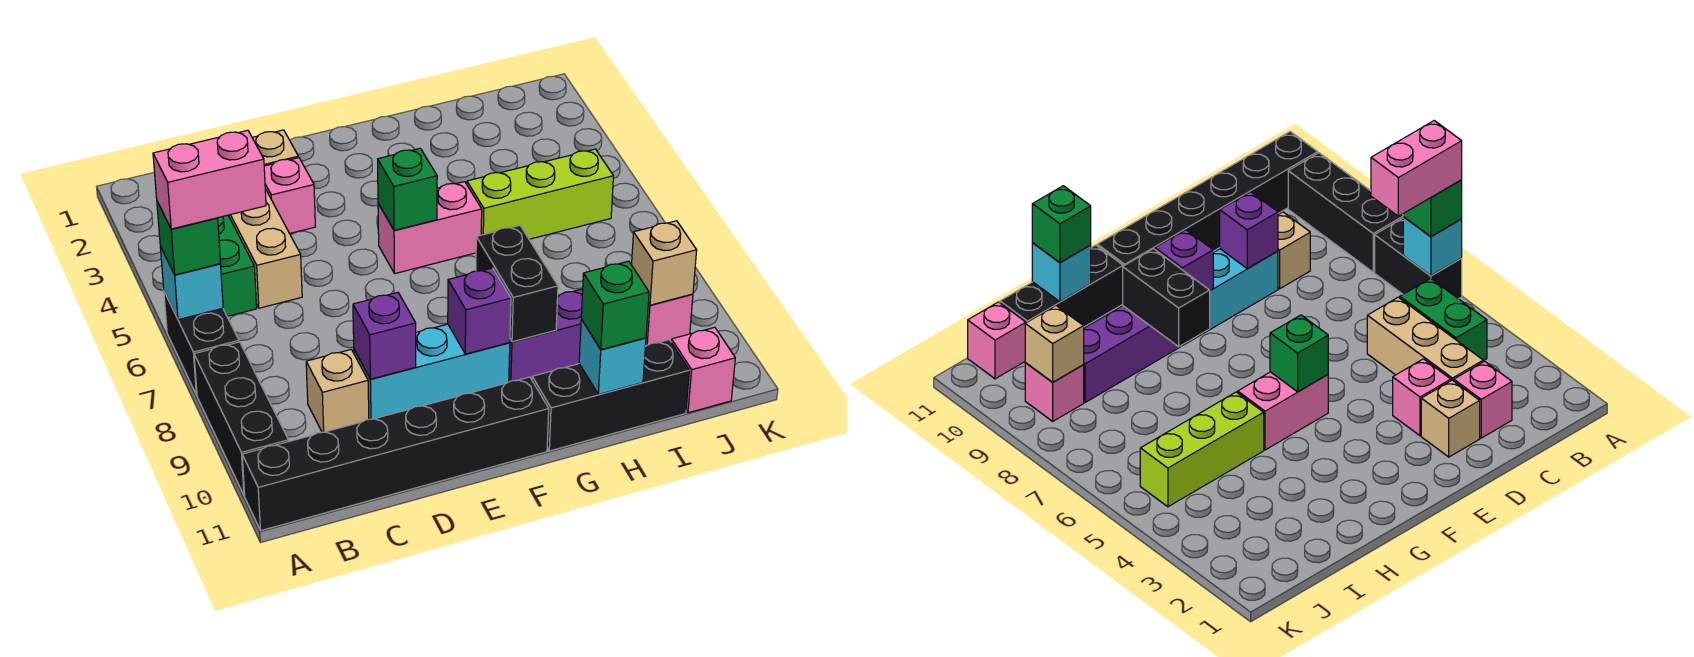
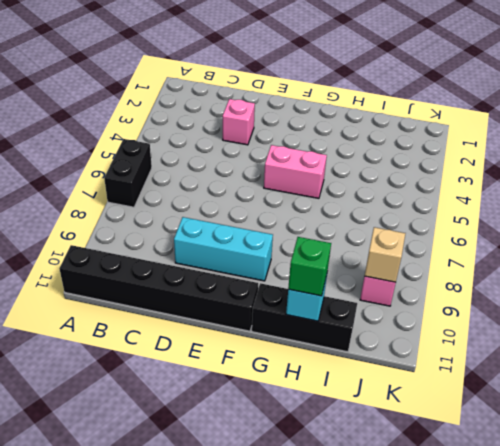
none -> black brick A8:A10 level 1
none -> green brick B4:B5 level 1
none -> pink brick C2 level 1

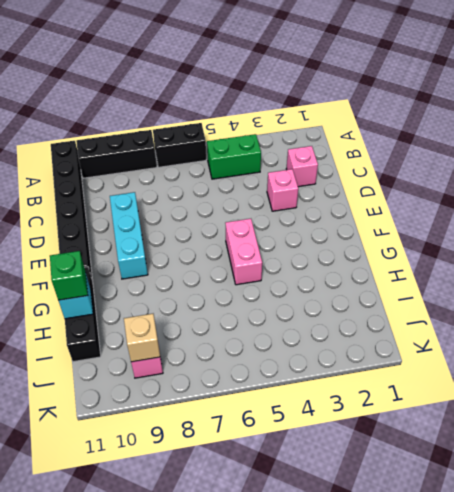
none -> tan brick C3:C5 level 1
none -> tan brick C9 level 1
none -> tan brick D2 level 1

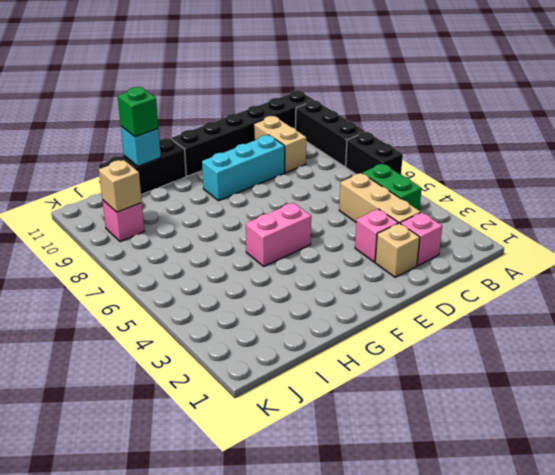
tan brick C9:C10 level 1 -> tan brick C9 level 1
none -> purple brick G9:I9 level 1
none -> lime brick H5:J5 level 1
none -> pink brick J11 level 1

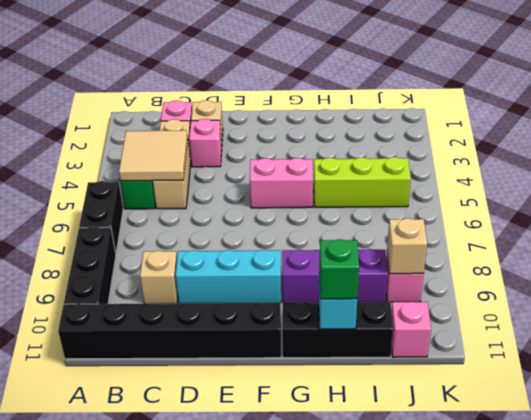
tan tile B4:C5 level 2 -> none
none -> cyan brick A6 level 2
none -> purple brick D9 level 2
none -> green brick F5 level 2

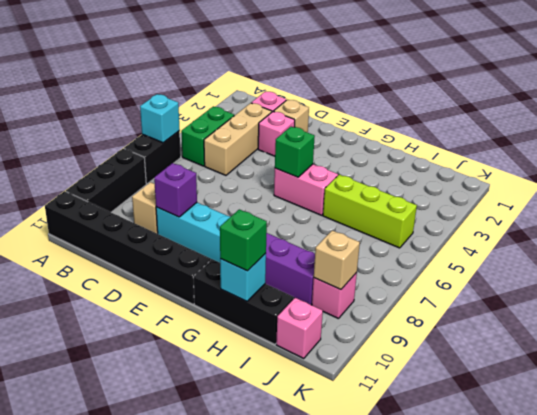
none -> purple brick F9 level 2
none -> black brick G8:G9 level 2
none -> green brick A6 level 3

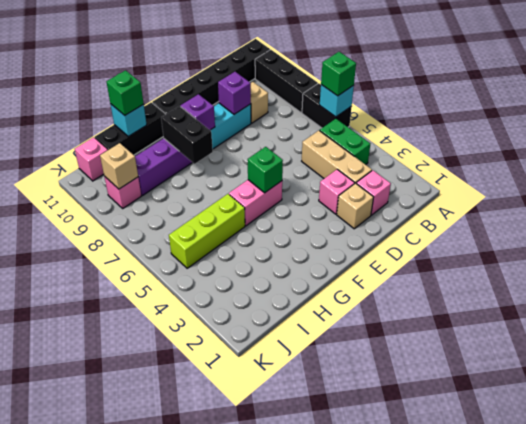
none -> pink brick A6:B6 level 4

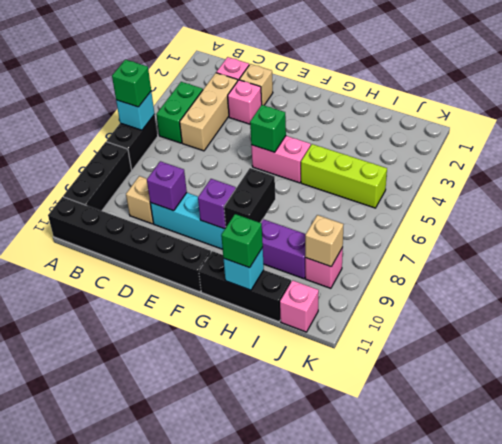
none -> pink brick A6:B6 level 4

